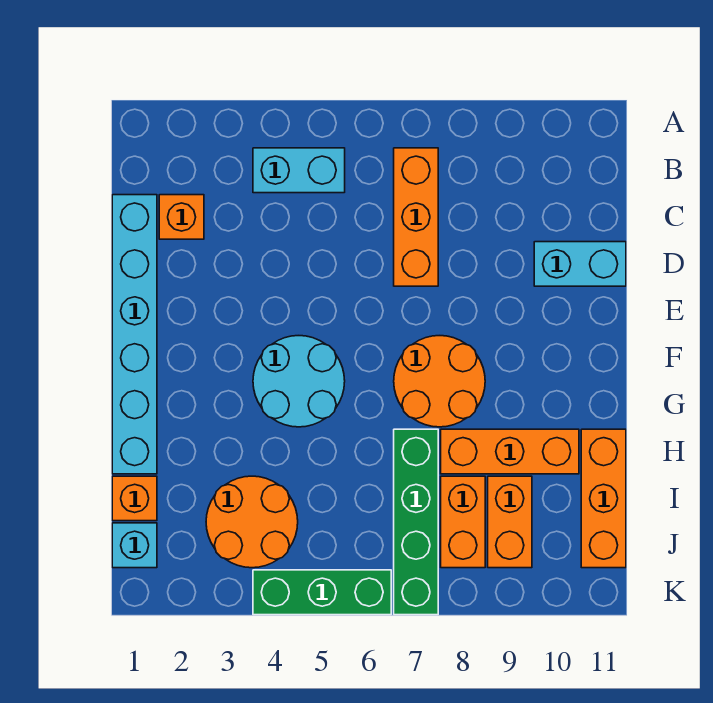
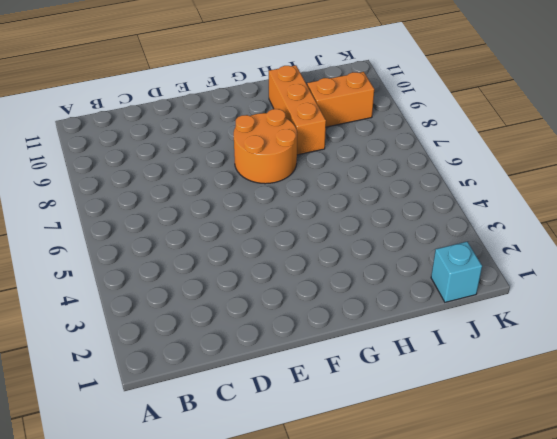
none -> cyan brick B4:B5 level 1
none -> orange brick B7:D7 level 1
none -> cyan brick C1:H1 level 1

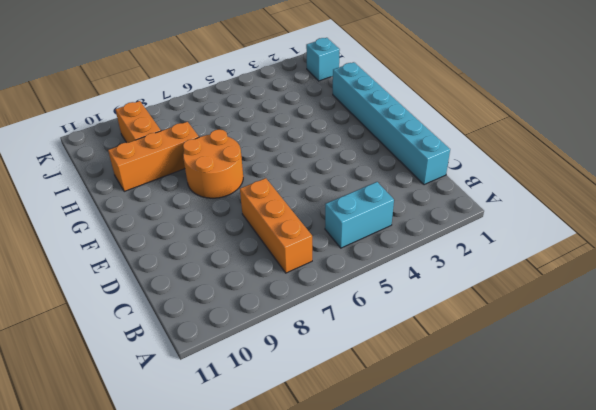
none -> orange brick C2 level 1
none -> cyan brick D10:D11 level 1
none -> cyan round brick F4:G5 level 1

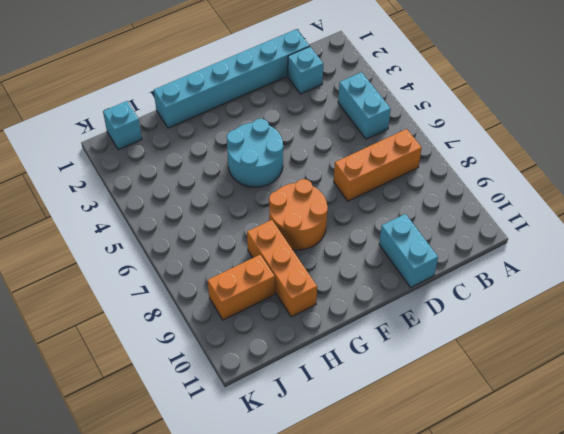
cyan brick C2 level 1 -> orange brick C2 level 1
none -> green brick H7:K7 level 1
none -> orange brick H11:J11 level 1
none -> orange brick I1 level 1

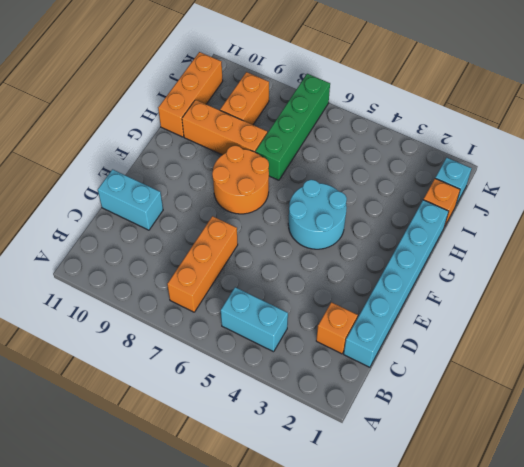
none -> orange round brick I3:J4 level 1
none -> orange brick I8:J8 level 1
none -> green brick K4:K6 level 1

